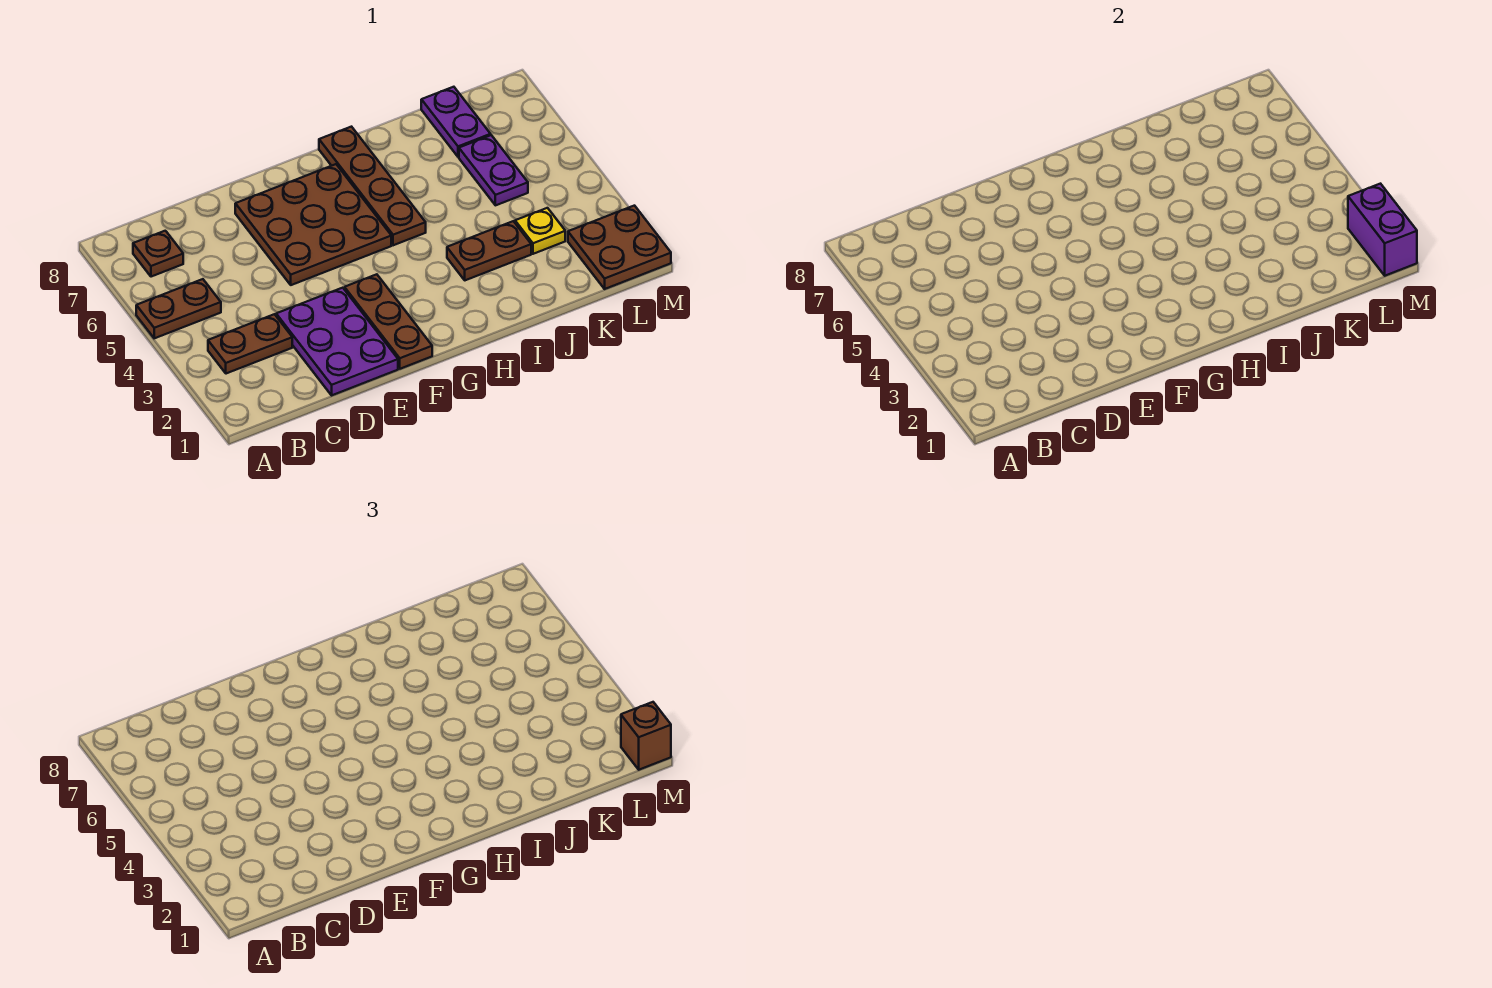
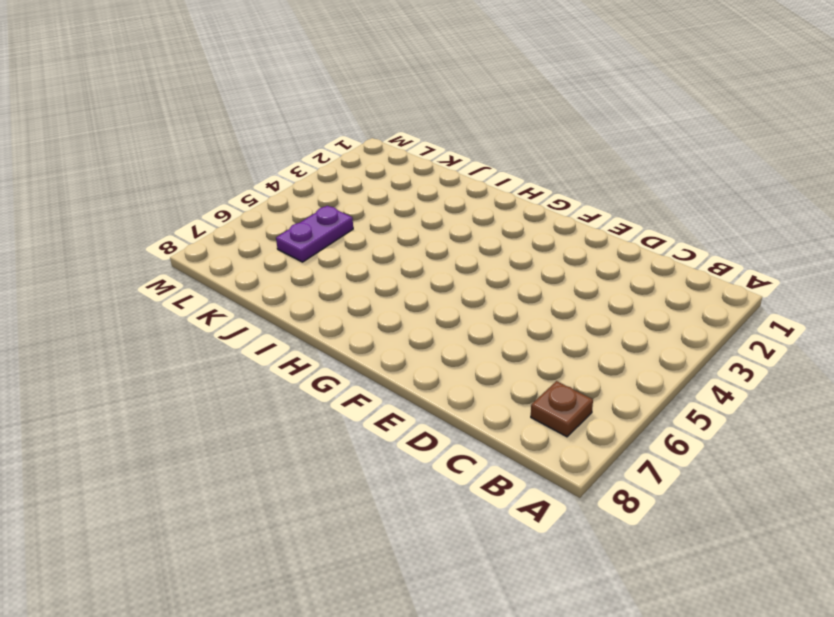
none -> brown plate A5:B5 level 1
none -> brown plate B3:C3 level 1
none -> purple plate D1:E3 level 1

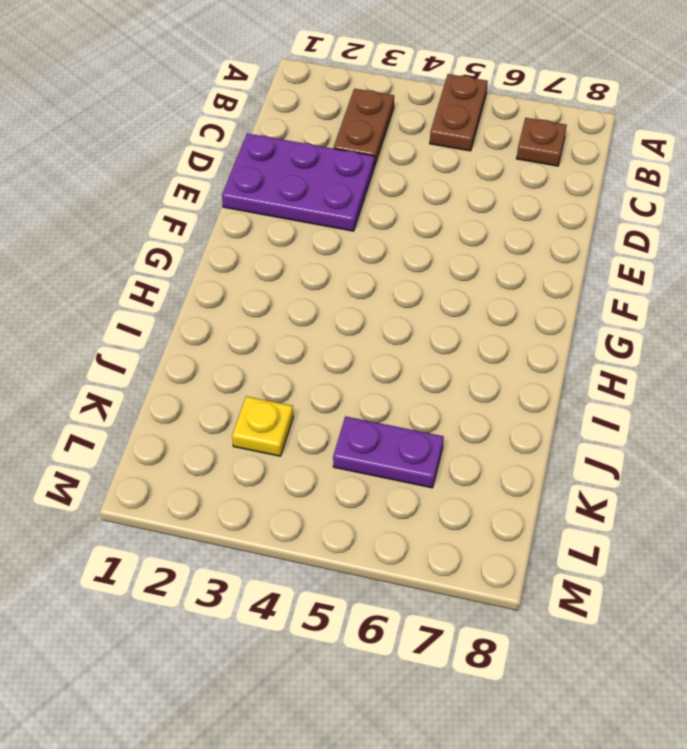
none -> brown plate E5:G7 level 1
none -> brown plate F1:F3 level 1
none -> brown plate H5:H8 level 1

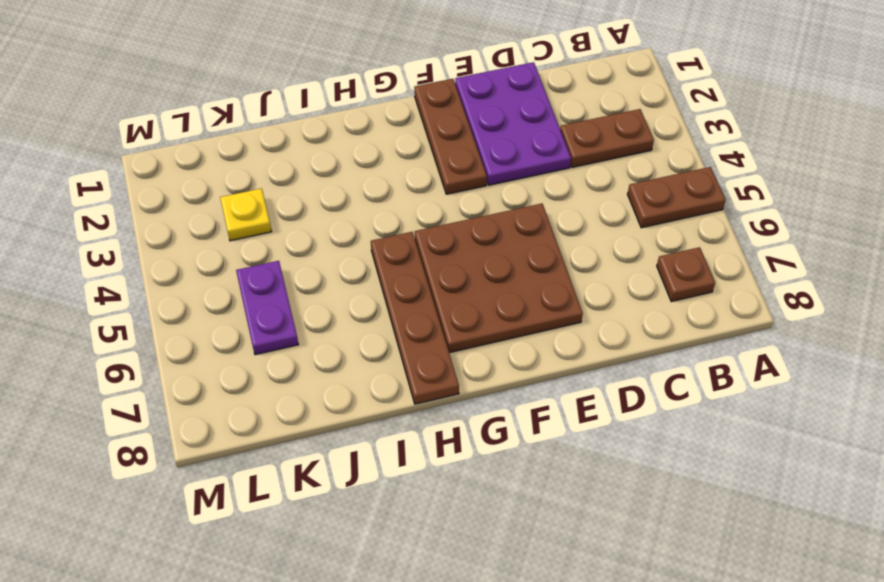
none -> brown plate I3:J3 level 1
none -> purple plate K7:K8 level 1
none -> brown plate L1:M2 level 1

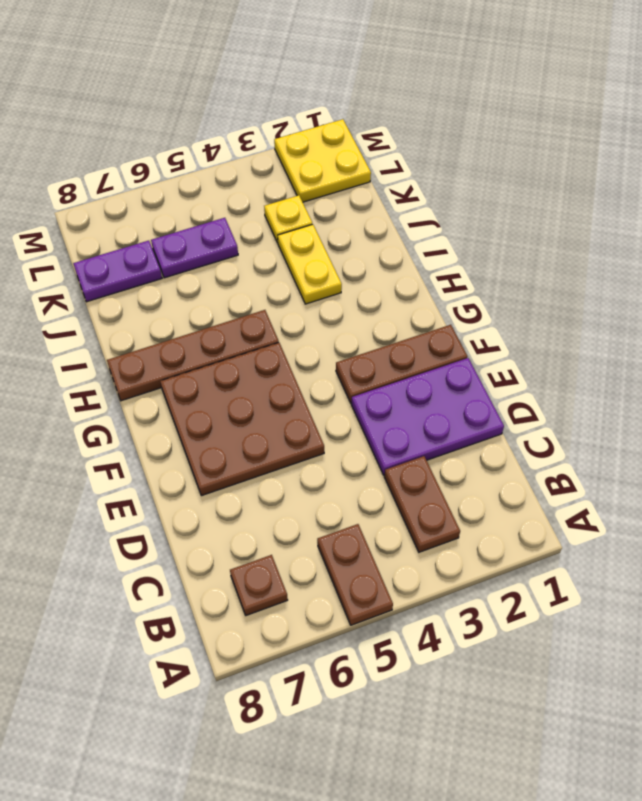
yellow plate I3:J3 level 1 -> brown plate I3:J3 level 1
yellow plate L1:M2 level 1 -> brown plate L1:M2 level 1
none -> purple brick M1:M2 level 2
none -> brown brick M1 level 3

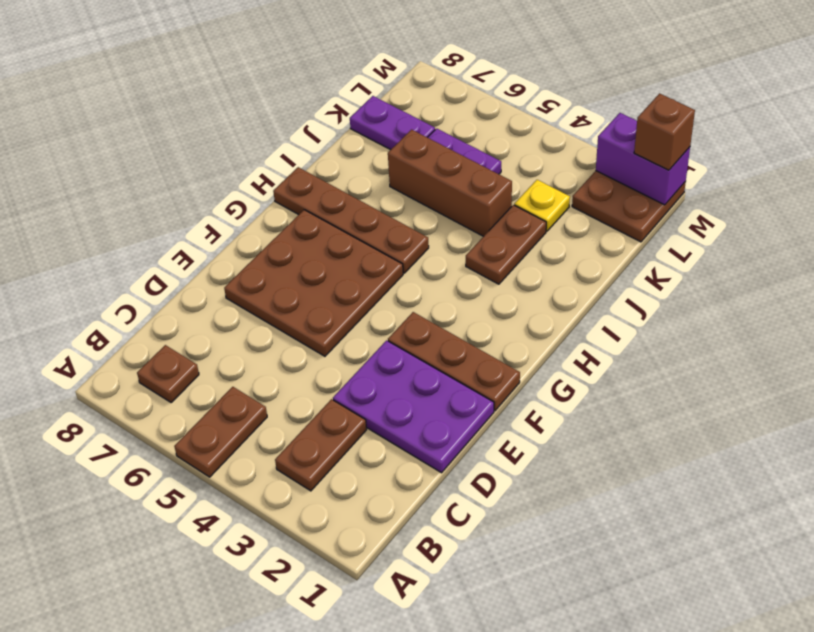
brown brick J4:J6 level 1 -> none

